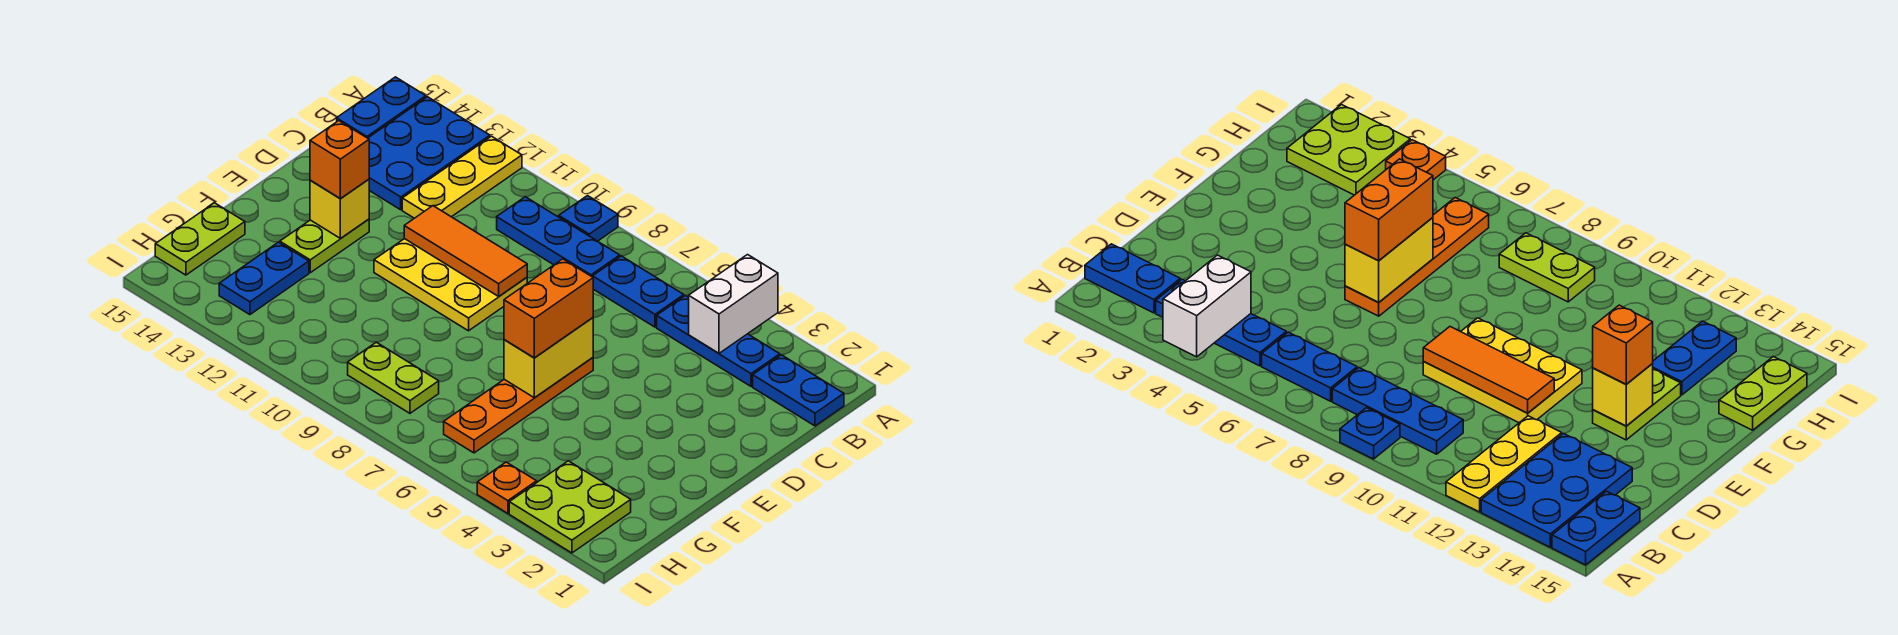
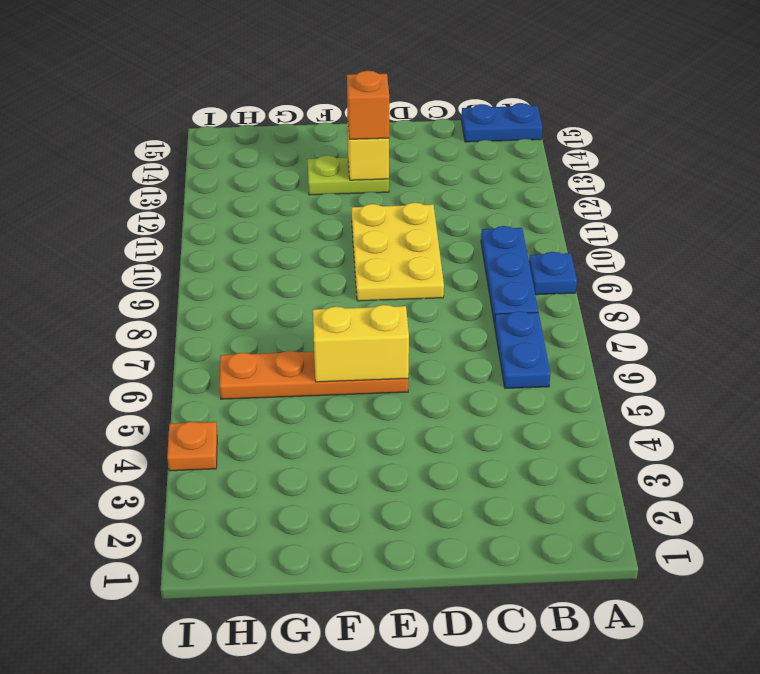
none -> yellow plate A12:C12 level 1
none -> blue plate A13:C14 level 1
none -> blue plate B1:B2 level 1

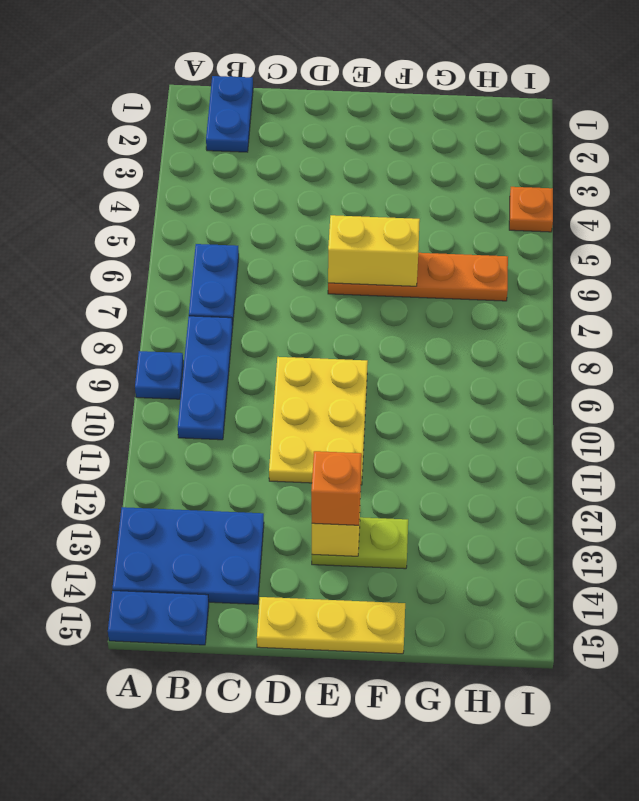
yellow plate D15:F15 level 1 -> yellow plate A12:C12 level 1
none -> blue plate B3:B5 level 1
none -> blue plate G13:H13 level 1
none -> lime plate G15:H15 level 1

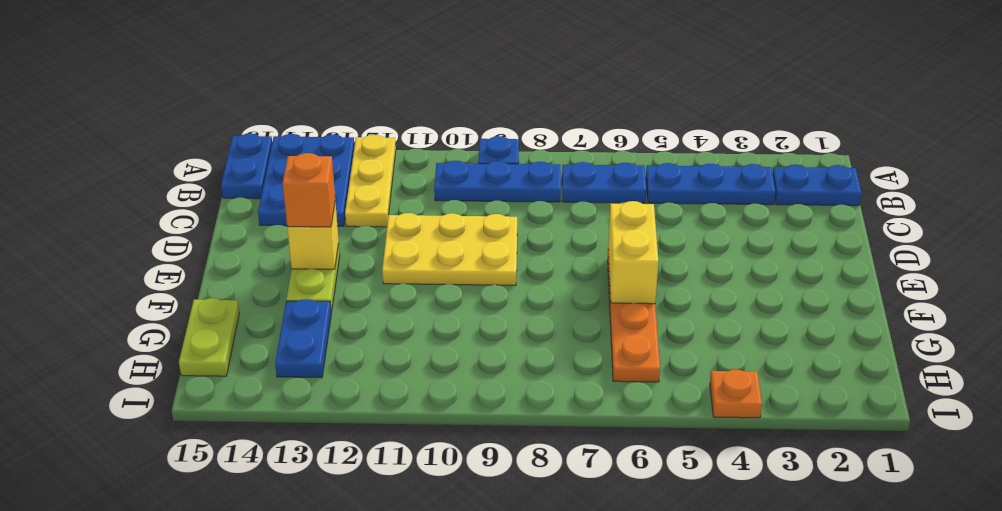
none -> lime plate H2:I3 level 1
none -> lime plate H8:H9 level 1
none -> white brick A4:B4 level 2

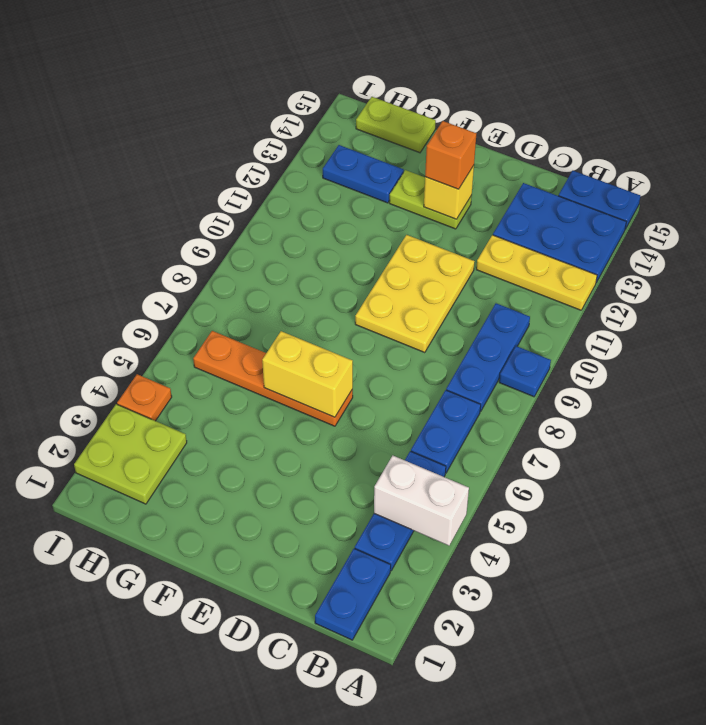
none -> lime plate H8:H9 level 1
none -> orange tile D9:D11 level 2
none -> orange brick E6:F6 level 3

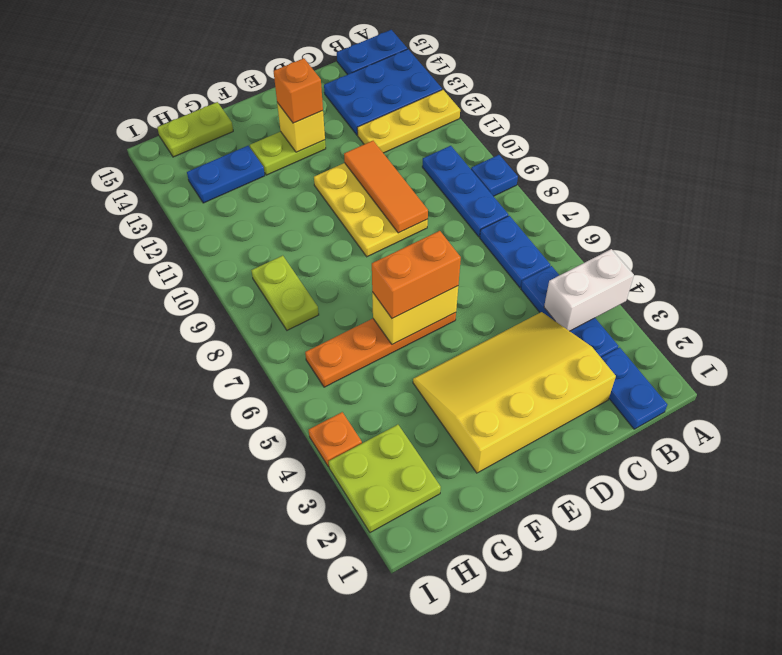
yellow slope C2:F4 level 1 top 2 -> none

